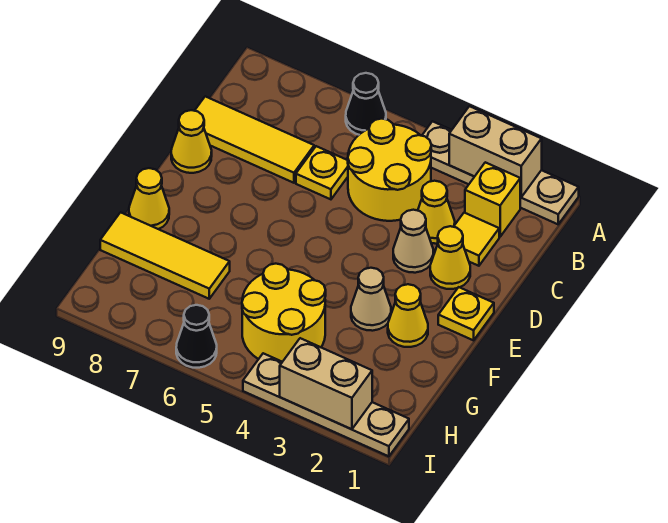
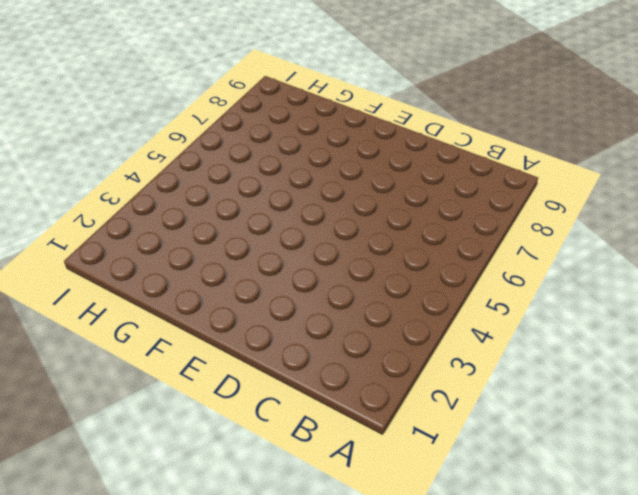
none -> tan plate A1:A4 level 1
none -> black cone A6 level 1
none -> yellow brick B2 level 1

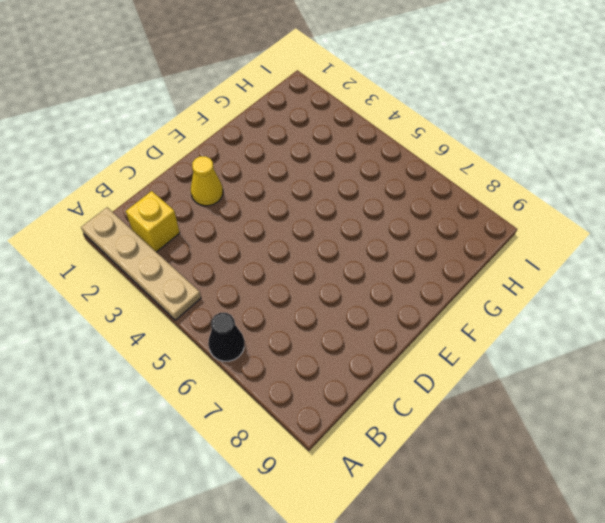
none -> yellow round brick B4:C5 level 1
none -> yellow tile C2 level 1
none -> yellow cone C3 level 1

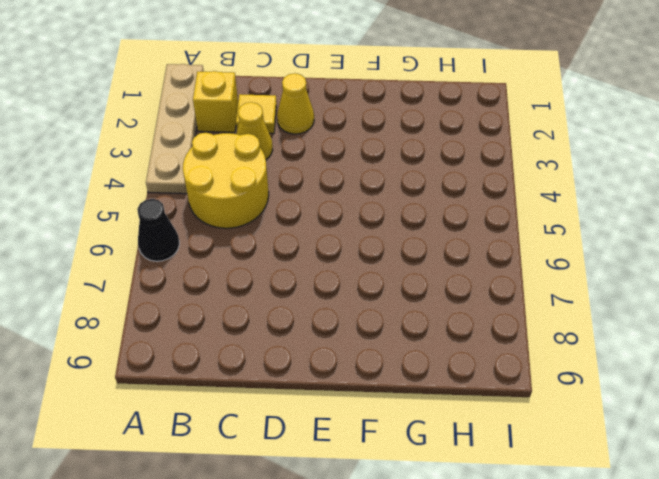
none -> yellow plate C6 level 1
none -> yellow tile C7:C9 level 1
none -> tan cone D3 level 1

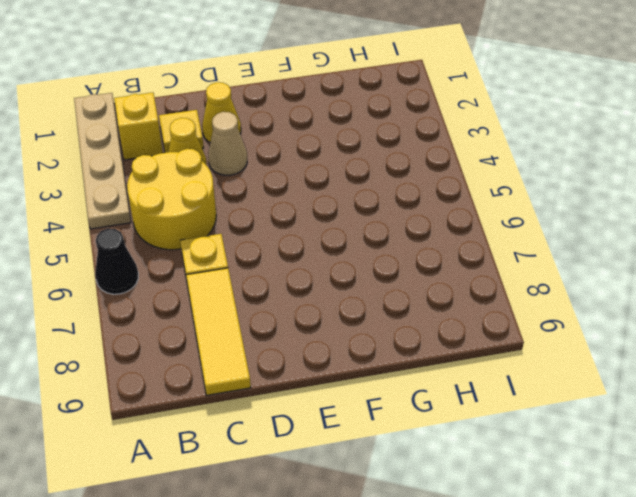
none -> yellow cone D9 level 1
none -> yellow plate E1 level 1
none -> yellow cone F2 level 1

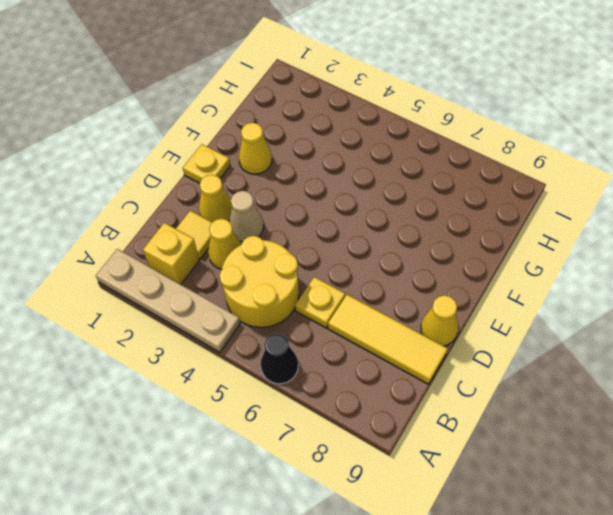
none -> tan cone F3 level 1
none -> yellow cone F9 level 1
none -> yellow round brick G4:H5 level 1

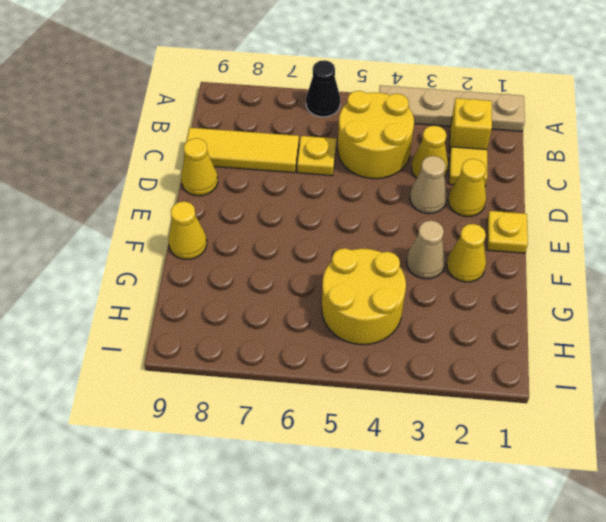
none -> yellow tile G7:G9 level 1
none -> tan plate I1:I4 level 1
none -> black cone I6 level 1

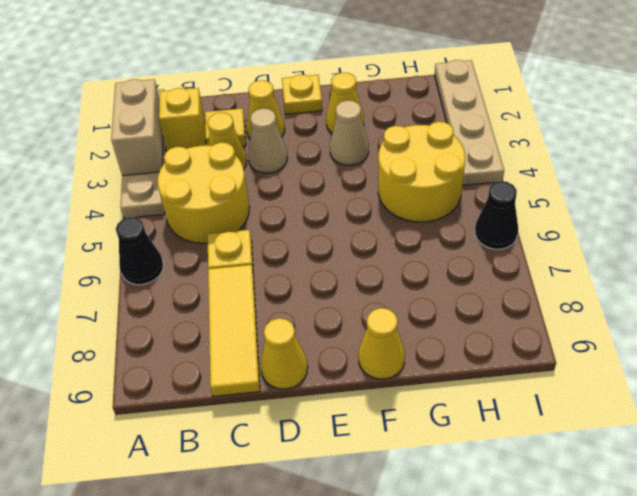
none -> yellow tile G7:G9 level 1
none -> tan brick I2:I3 level 2

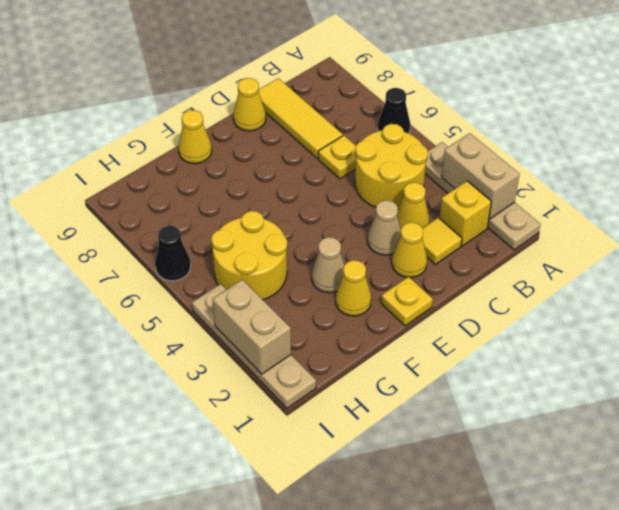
none -> yellow tile G7:G9 level 1

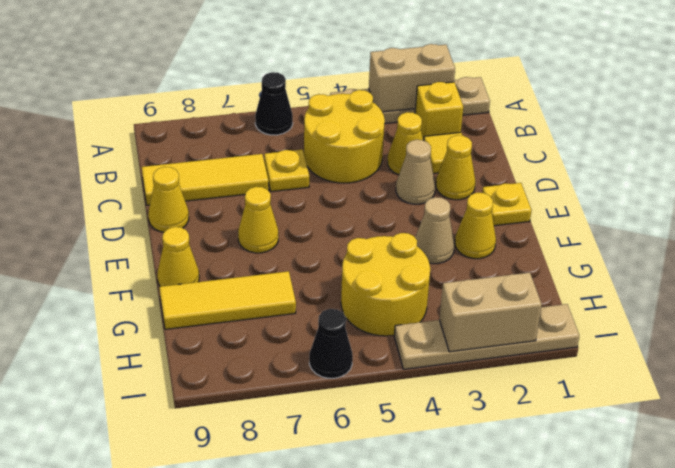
yellow cone E7 level 1 -> none

